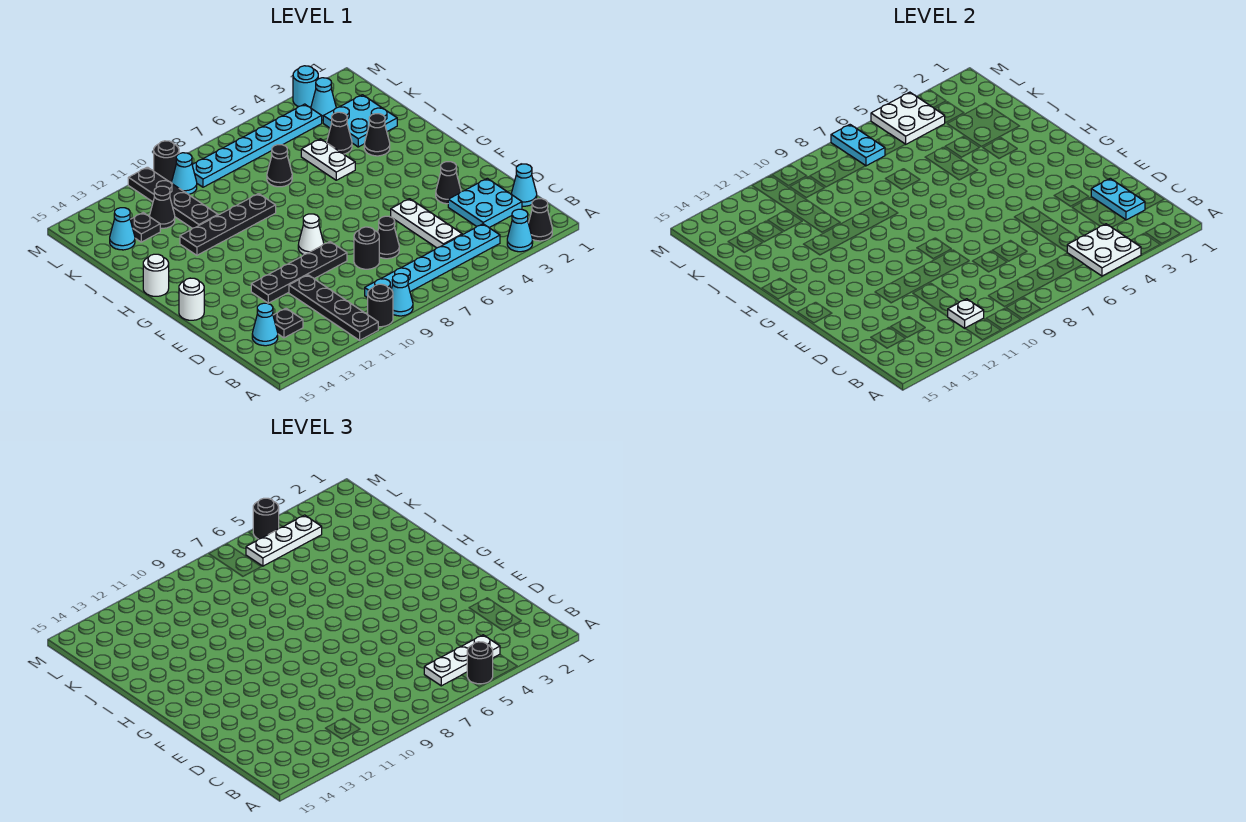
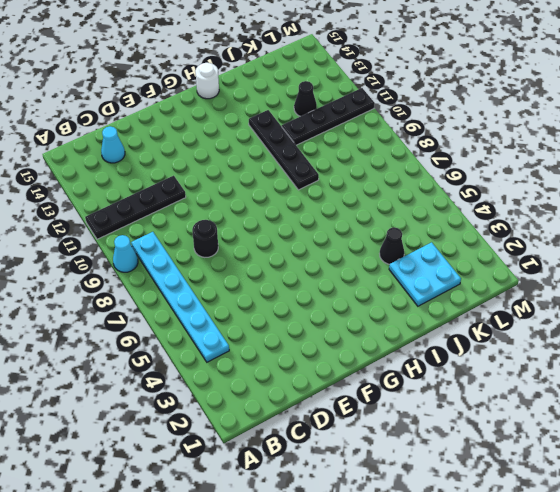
none -> black cone A2 level 1
none -> cyan cone A3 level 1
none -> black round brick A10 level 1
none -> cyan cone C1 level 1

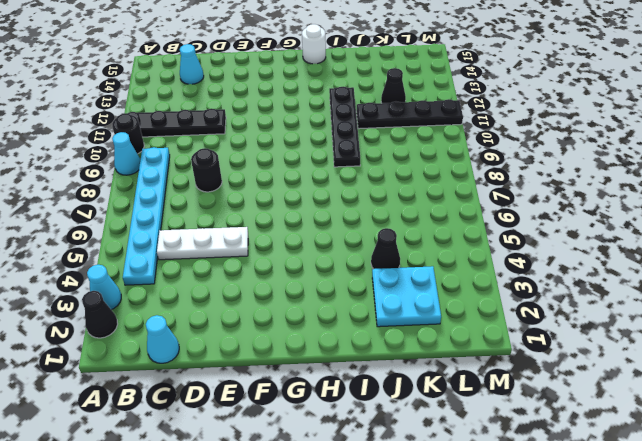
none -> cyan plate C2:D3 level 1
none -> black plate C13 level 1
none -> black cone D7 level 1
none -> black cone E3 level 1

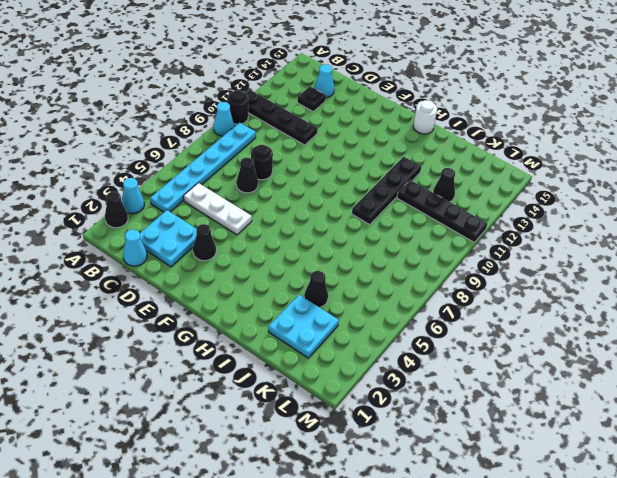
none -> black plate E9:E12 level 1
none -> white cone F9 level 1
none -> white round brick F15 level 1
none -> black cone I3 level 1

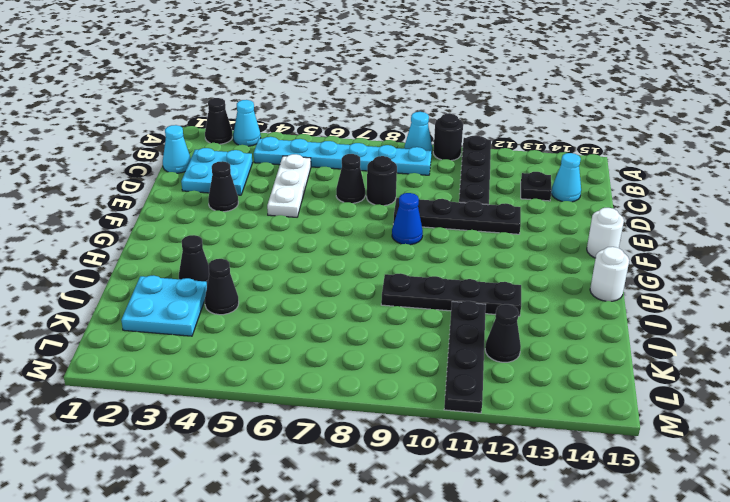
blue cone F9 level 1 -> white cone F9 level 1
none -> white plate I5:J5 level 1
none -> black cone J7 level 1
none -> black plate K13 level 1
none -> cyan cone K14 level 1

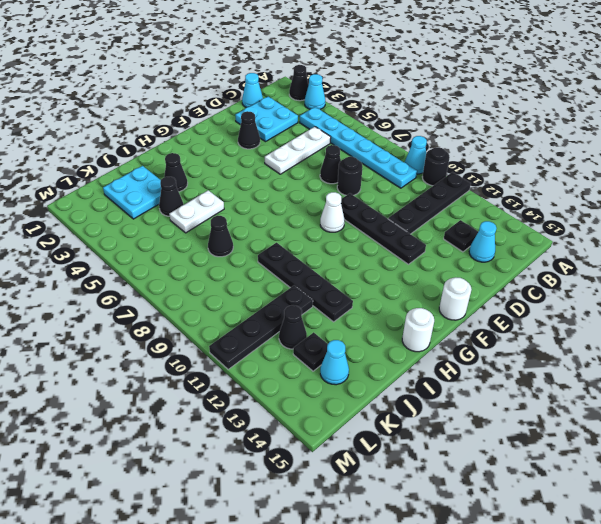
none -> cyan cone L3 level 1
none -> cyan plate L4:L9 level 1
none -> cyan cone L10 level 1
none -> cyan round brick M3 level 1

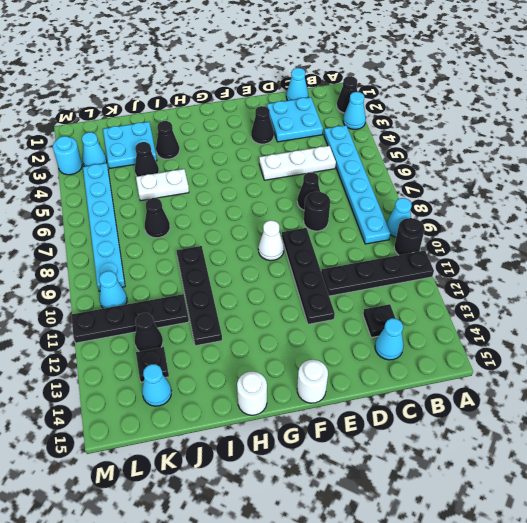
none -> black round brick M10 level 1
none -> white plate A4:B5 level 2
none -> white plate B11 level 2
none -> cyan plate C2:D2 level 2

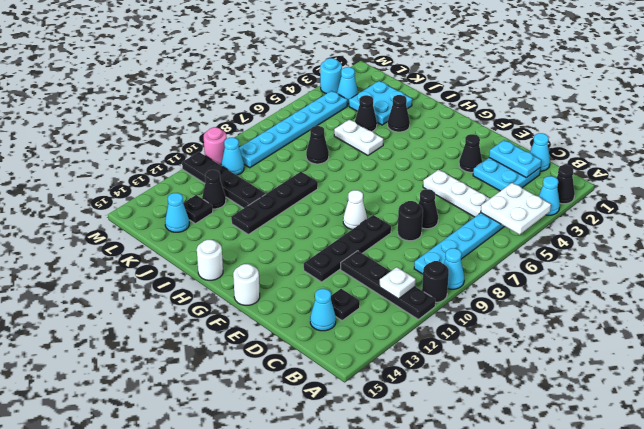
pink round brick M10 level 1 -> black round brick M10 level 1
none -> white plate L4:M5 level 2
none -> cyan plate L7:M7 level 2
none -> black round brick A5 level 3
none -> white plate B4:B6 level 3

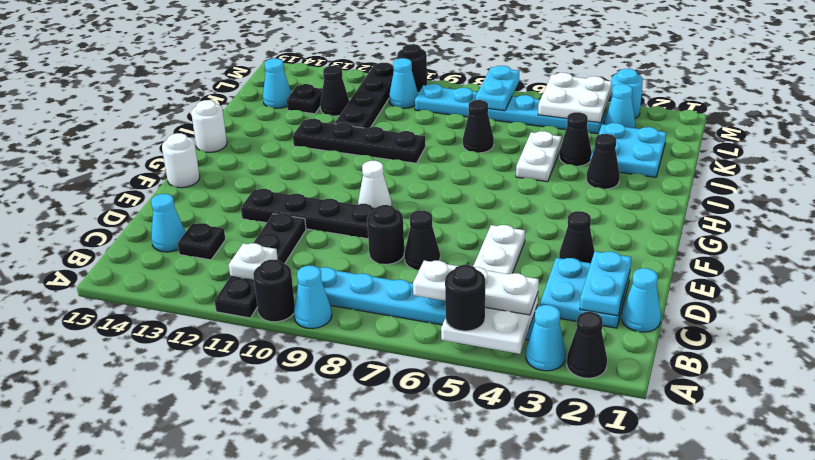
none -> white plate L4:L6 level 3
none -> black round brick M5 level 3

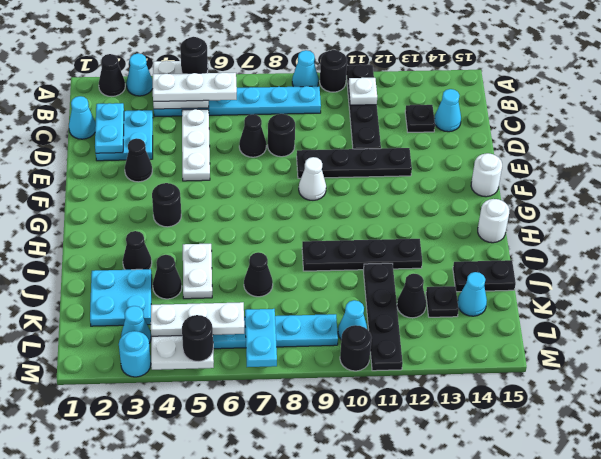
black round brick G4 level 1 -> none
black plate J14:J15 level 1 -> none

